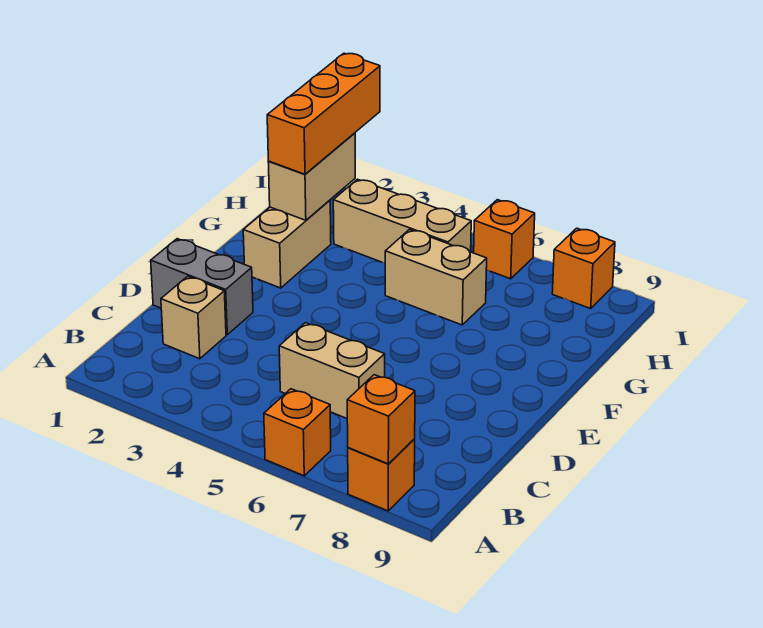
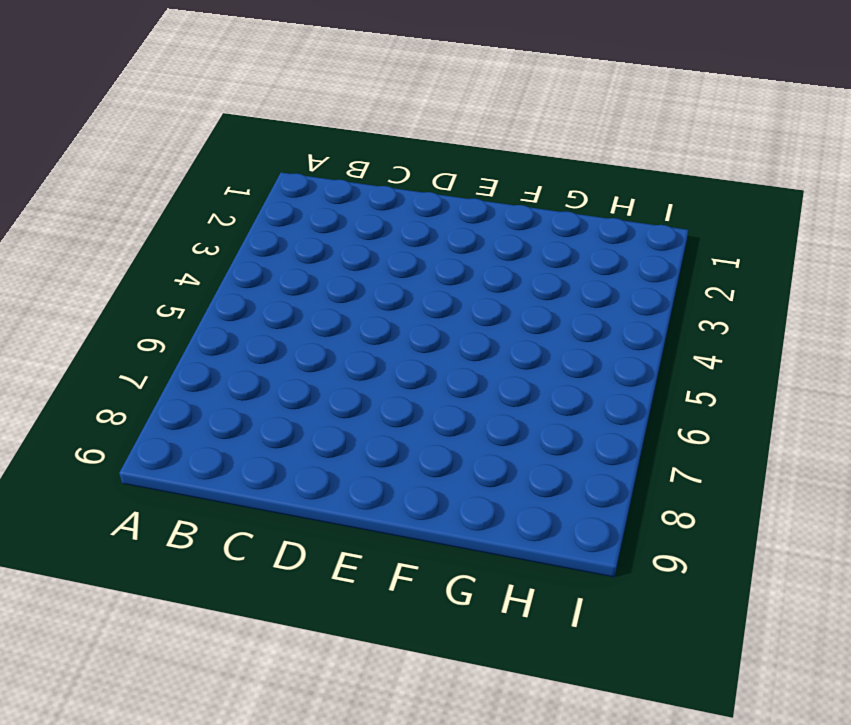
none -> orange brick A6 level 1
none -> orange brick A8 level 1
none -> tan brick C2 level 1

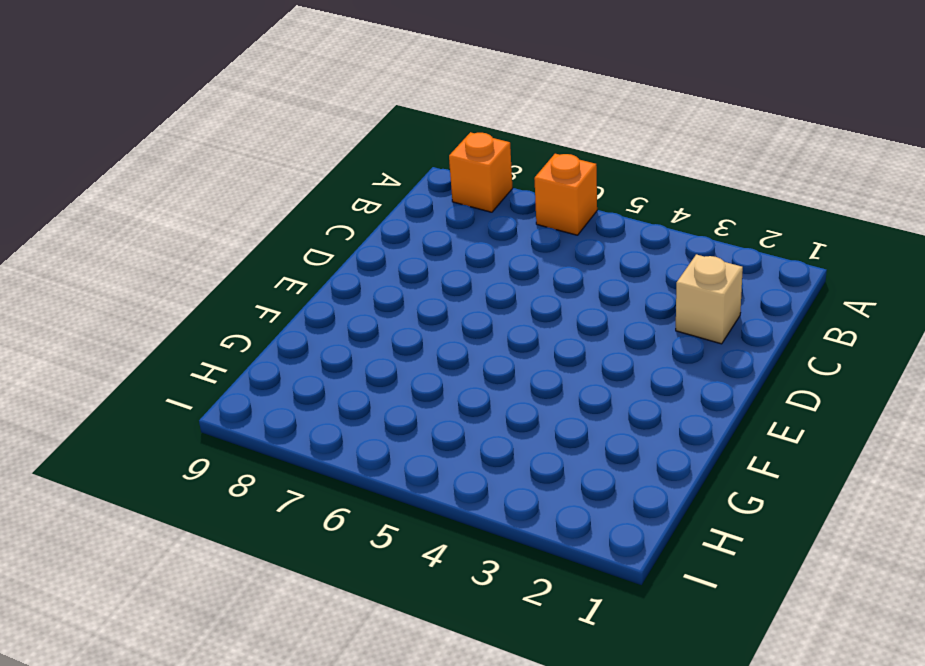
none -> tan brick C5:C6 level 1
none -> grey brick D1:D2 level 1
none -> tan brick F2:G2 level 1

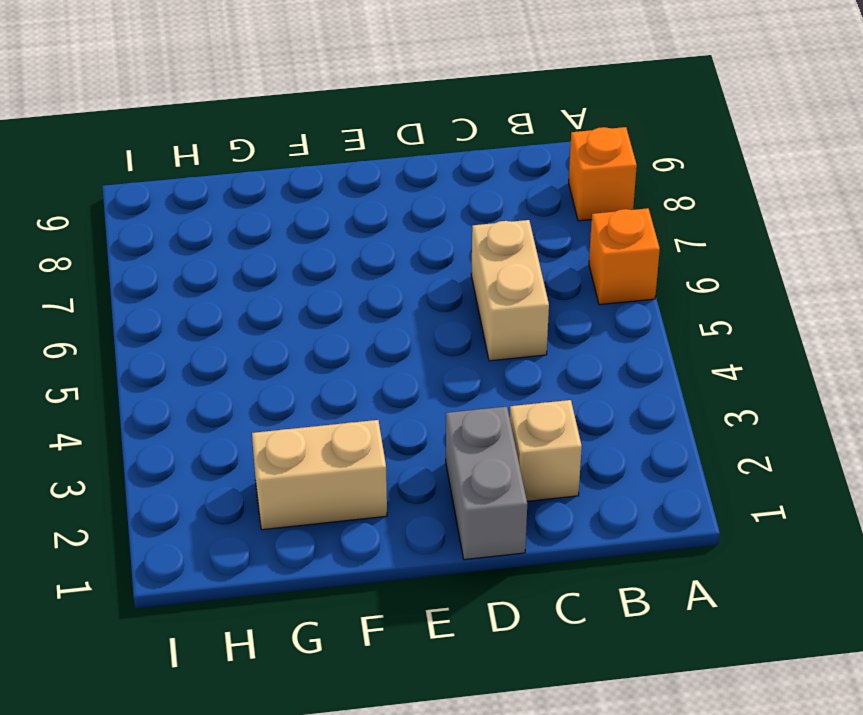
none -> tan brick G5:G6 level 1
none -> tan brick H3:H5 level 1
none -> orange brick I6 level 1

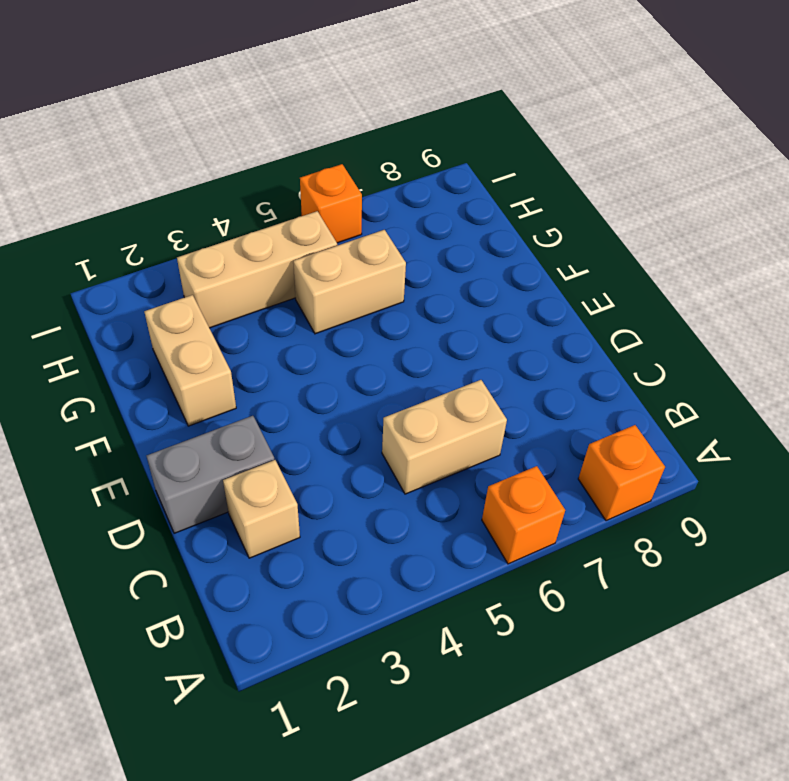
none -> orange brick I8 level 1
none -> orange brick A8 level 2
none -> tan brick G2:H2 level 2

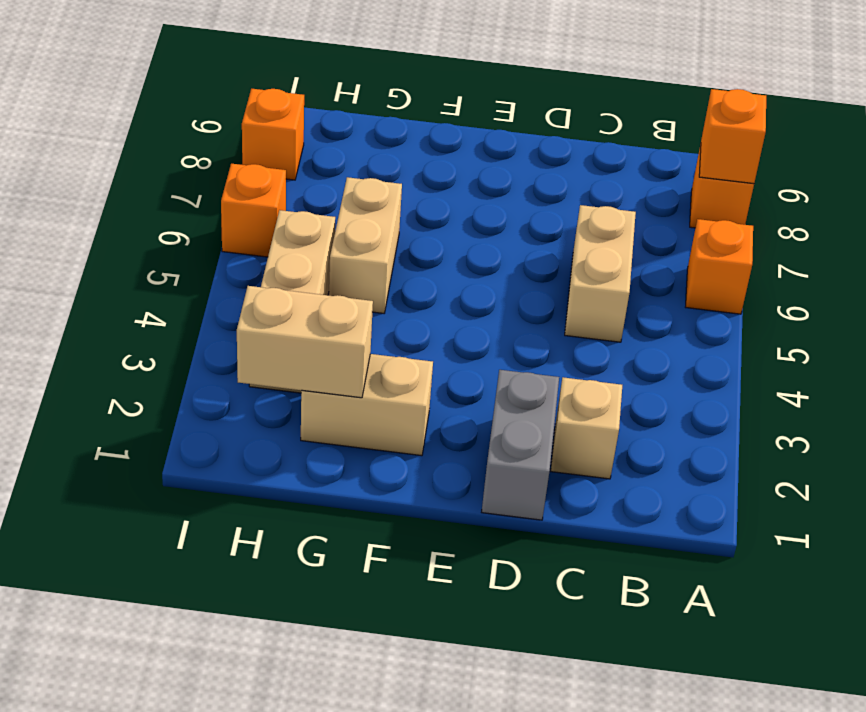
none -> orange brick G2:I2 level 3

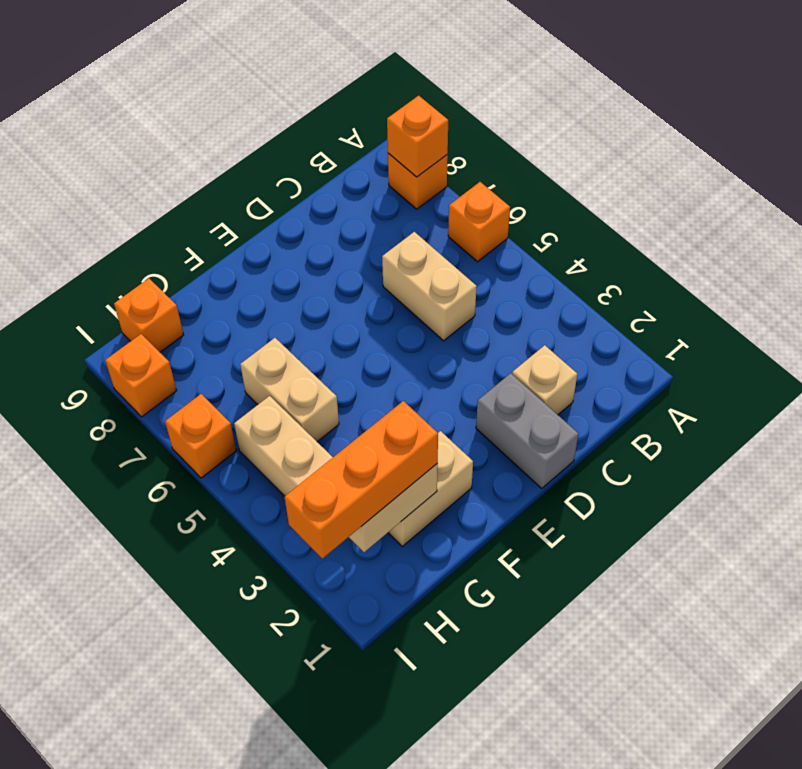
orange brick H9 level 1 -> none

